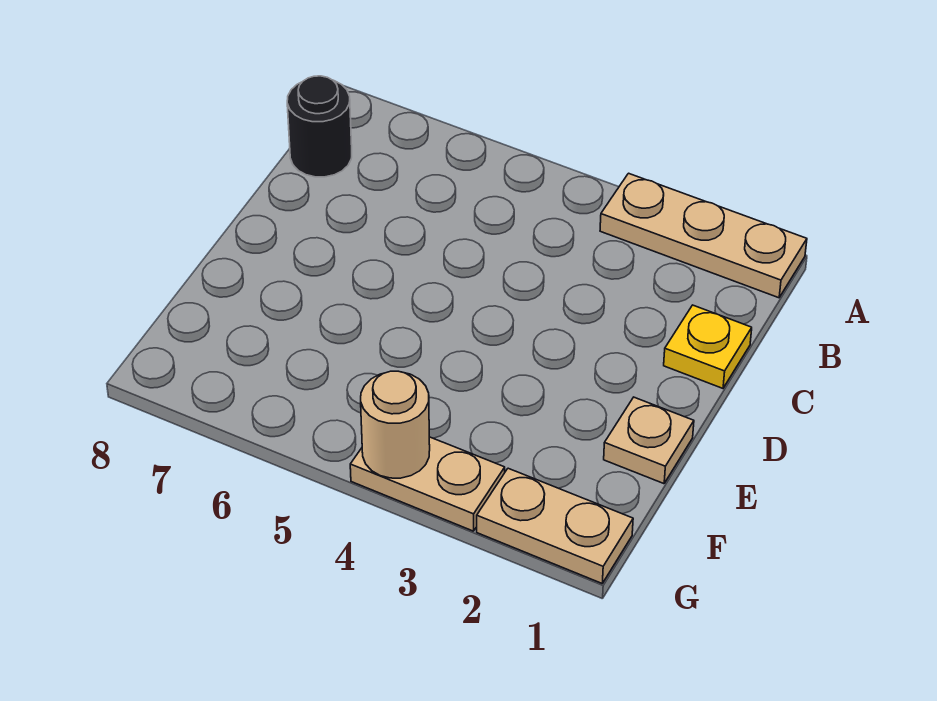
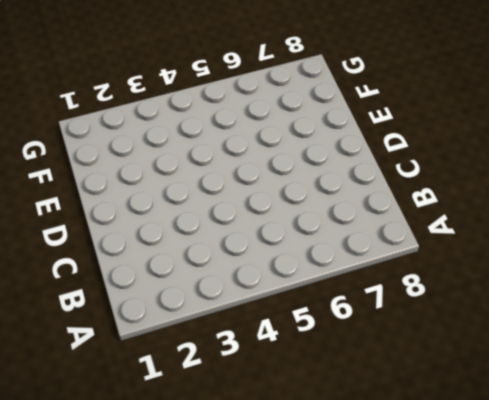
none -> tan plate A1:A3 level 1
none -> black round brick B8 level 1

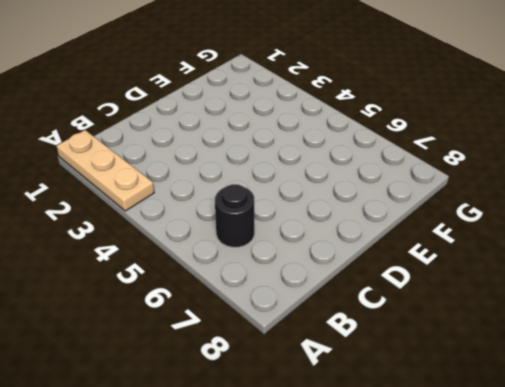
black round brick B6 level 1 -> black round brick B8 level 1
none -> yellow plate C1 level 1
none -> tan plate E1 level 1

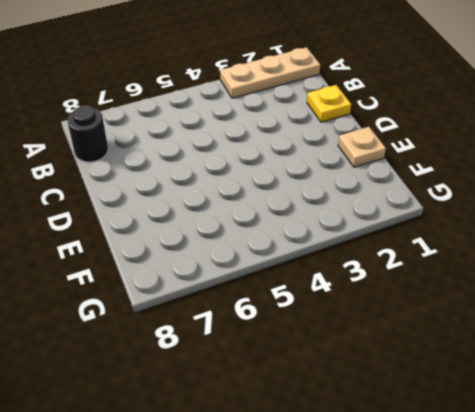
none -> tan plate G1:G2 level 1
none -> tan plate G3:G4 level 1

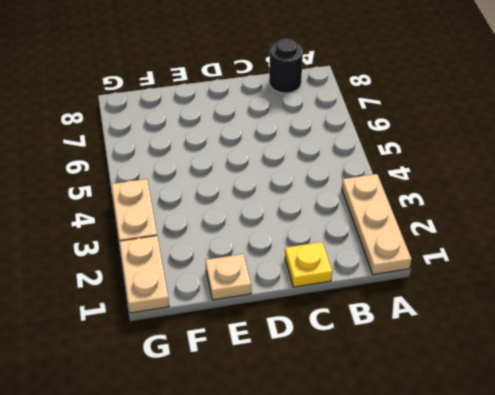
none -> tan round brick G4 level 2

